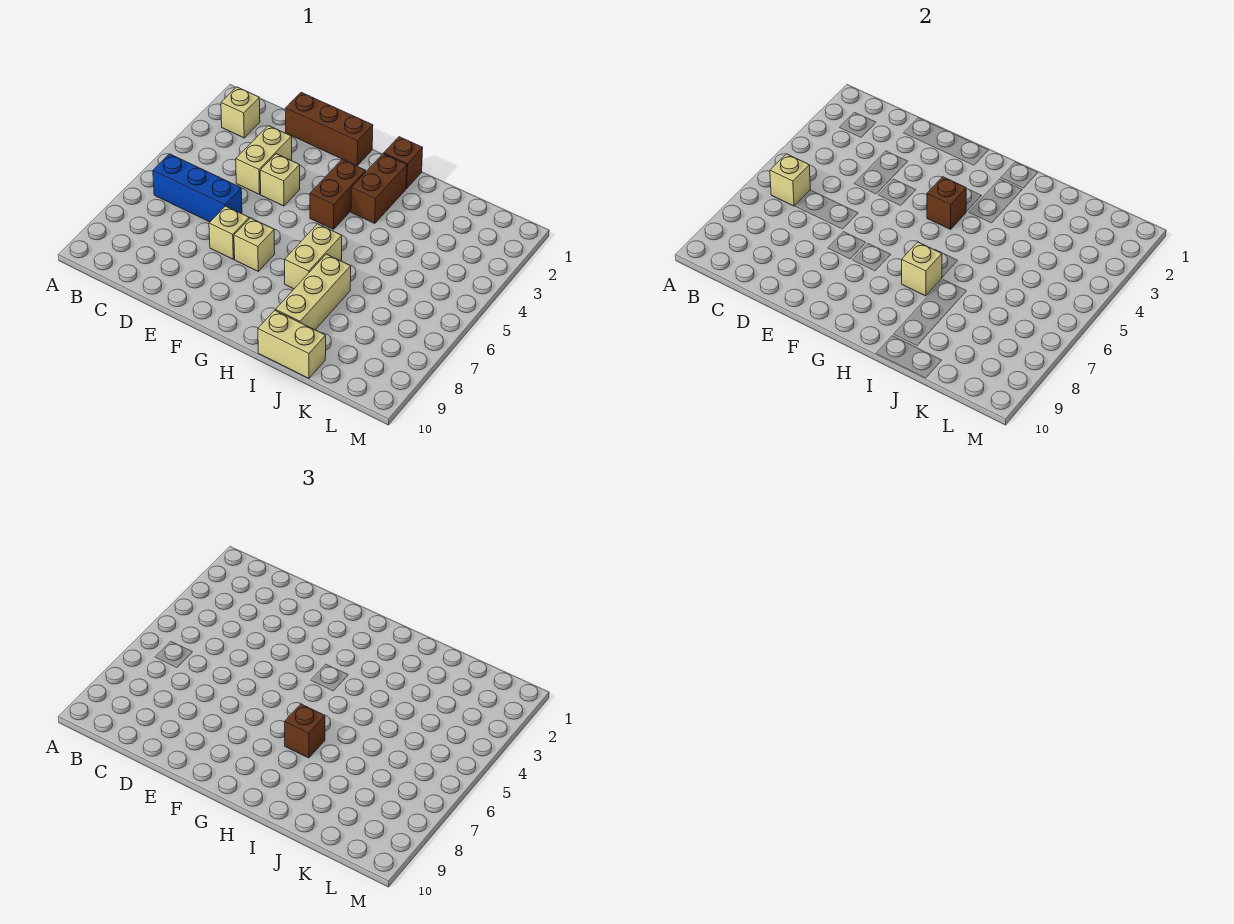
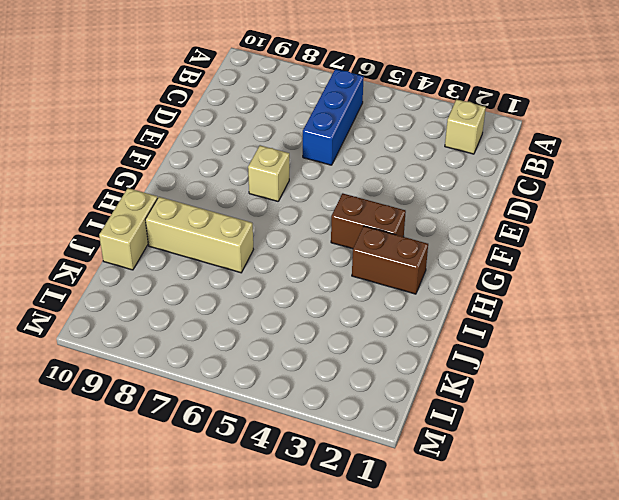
none -> brown brick D1:F1 level 1
none -> tan brick D3:D4 level 1
none -> tan brick E4 level 1

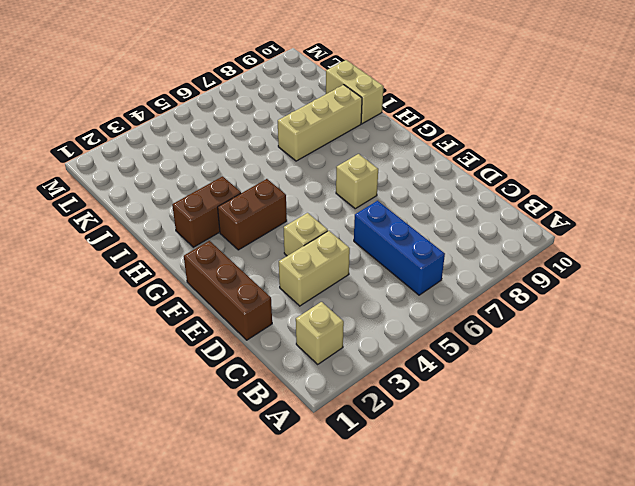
none -> tan brick E7 level 1
none -> brown brick H1 level 1
none -> tan brick H6:H7 level 1

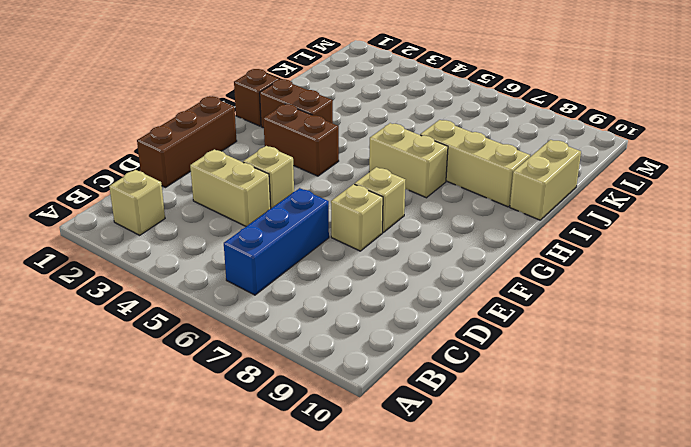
none -> tan brick B6 level 2
none -> brown brick G4 level 2
none -> tan brick H7 level 2

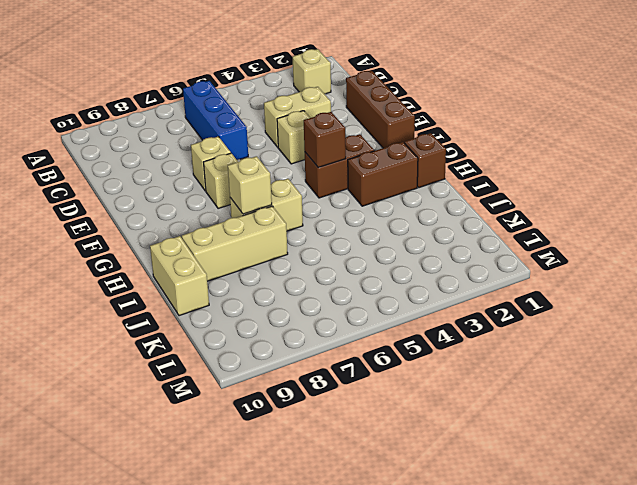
none -> tan brick B6 level 2
none -> brown brick H7 level 3

